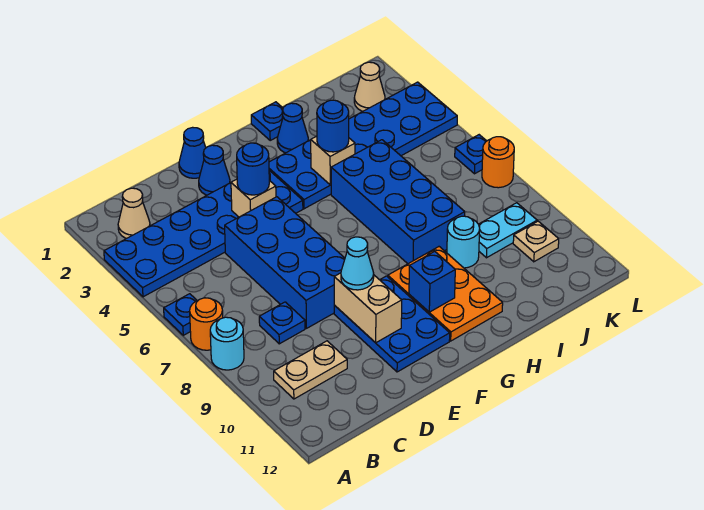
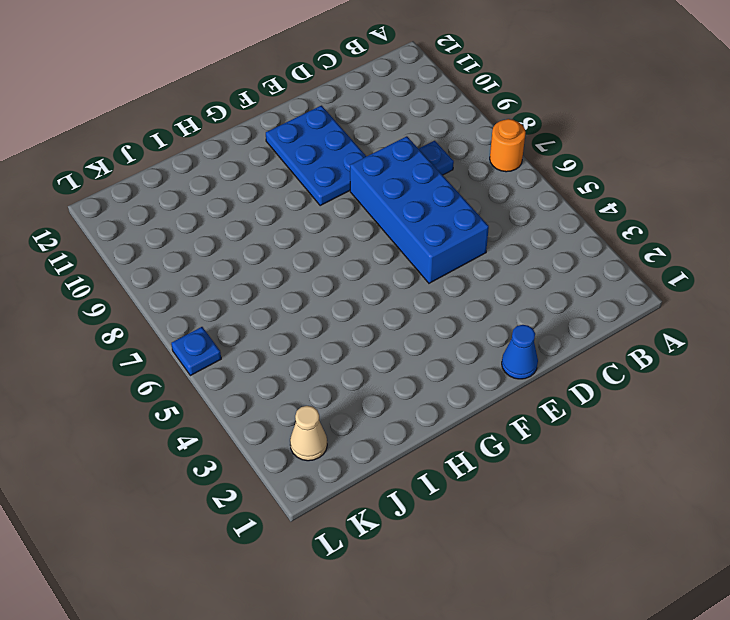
none -> blue plate A3:F4 level 1
none -> blue plate A6 level 1
none -> cyan round brick A8 level 1

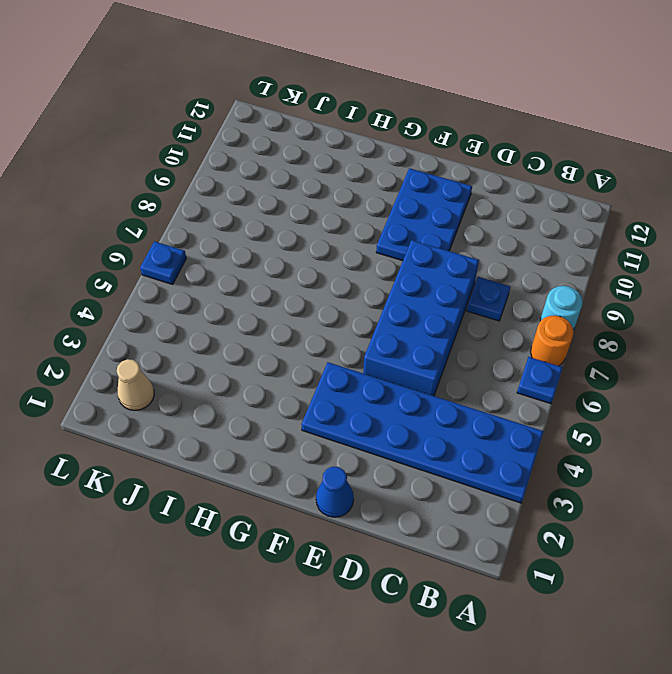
none -> tan cone B2 level 1
none -> tan plate B10:C10 level 1
none -> blue cone E2 level 1

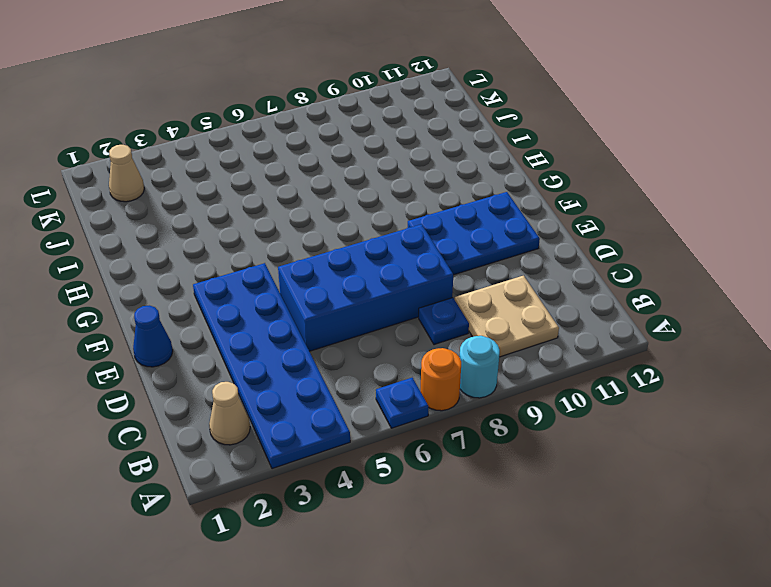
tan plate B9:C10 level 1 -> tan plate B10:C10 level 1
none -> blue cone E2 level 1
none -> blue plate G3:L4 level 1
none -> orange plate G9:H11 level 1

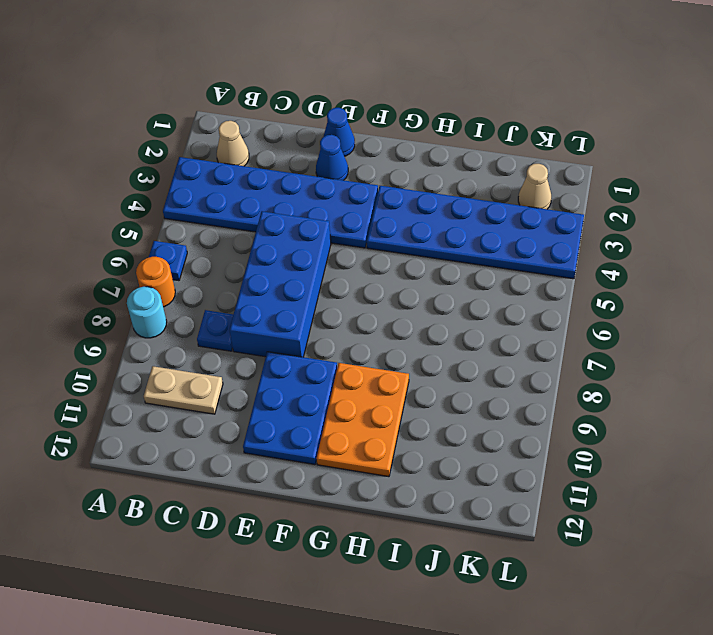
none -> blue plate H1 level 1
none -> blue cone H2 level 1
none -> blue brick H5:I8 level 1

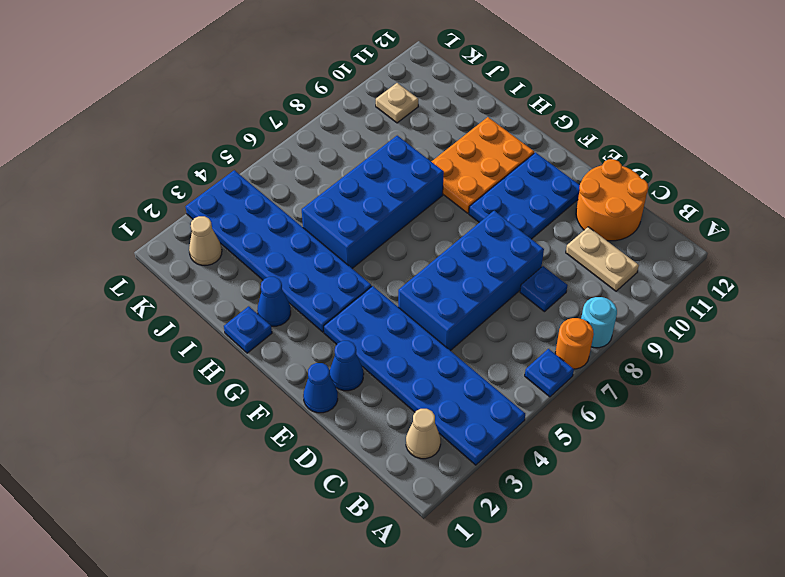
orange round brick C11:D12 level 1 -> none
none -> cyan round brick I9 level 1
none -> cyan plate J9:K9 level 1
none -> blue plate L6 level 1

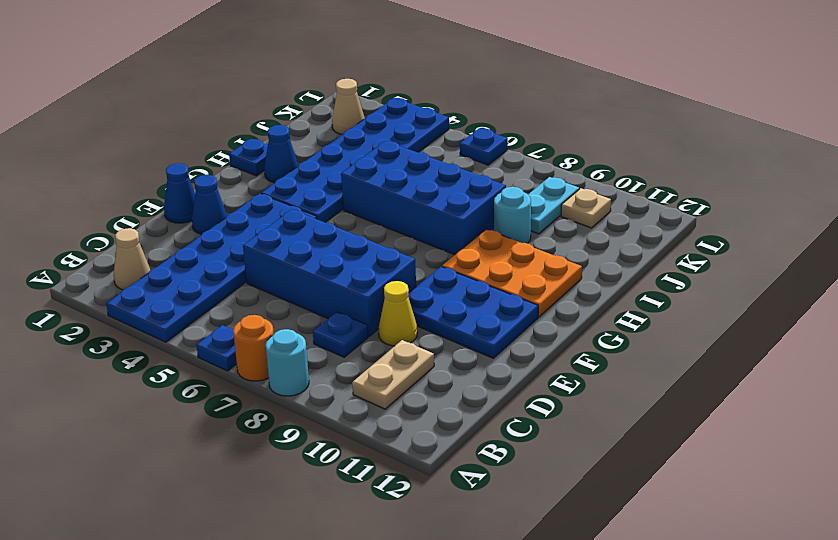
yellow cone D9 level 1 -> none
none -> orange round brick L7 level 1
none -> tan brick E4 level 2
none -> tan brick E9:E10 level 2

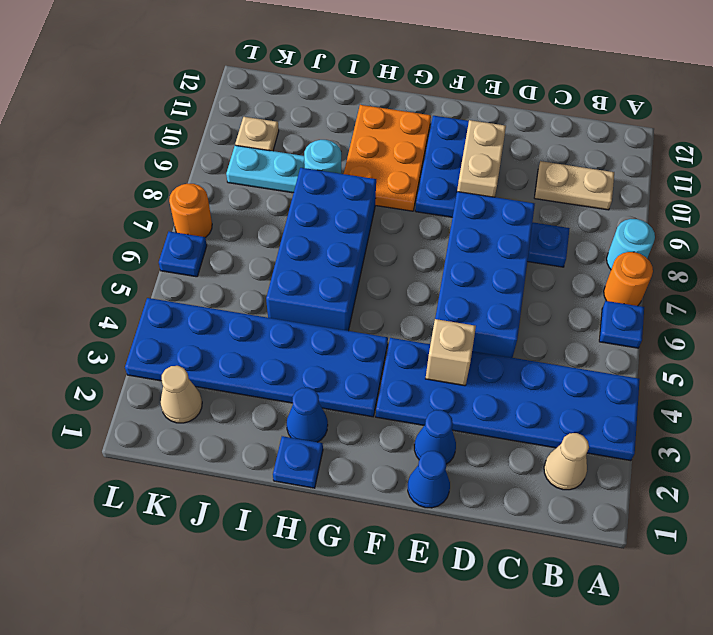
none -> blue brick G10 level 2
none -> tan brick H4 level 2
none -> blue round brick E4 level 3

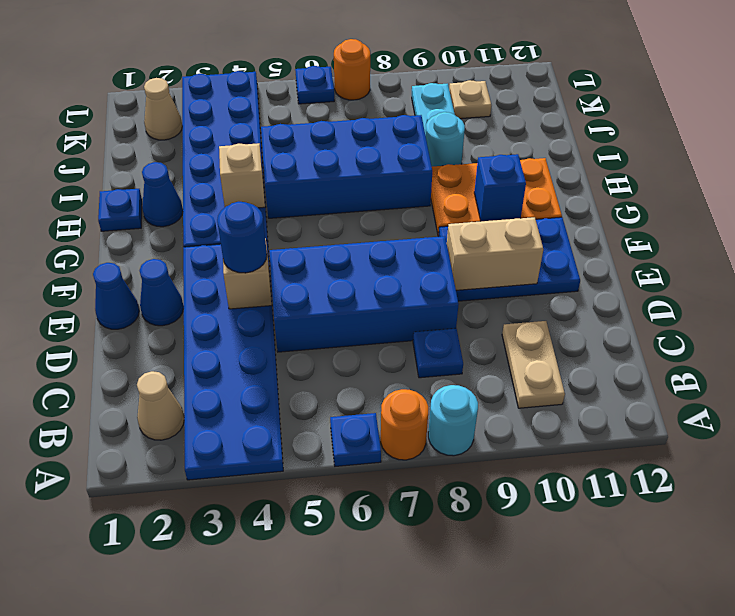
none -> cyan cone E9 level 3
none -> blue round brick H4 level 3

